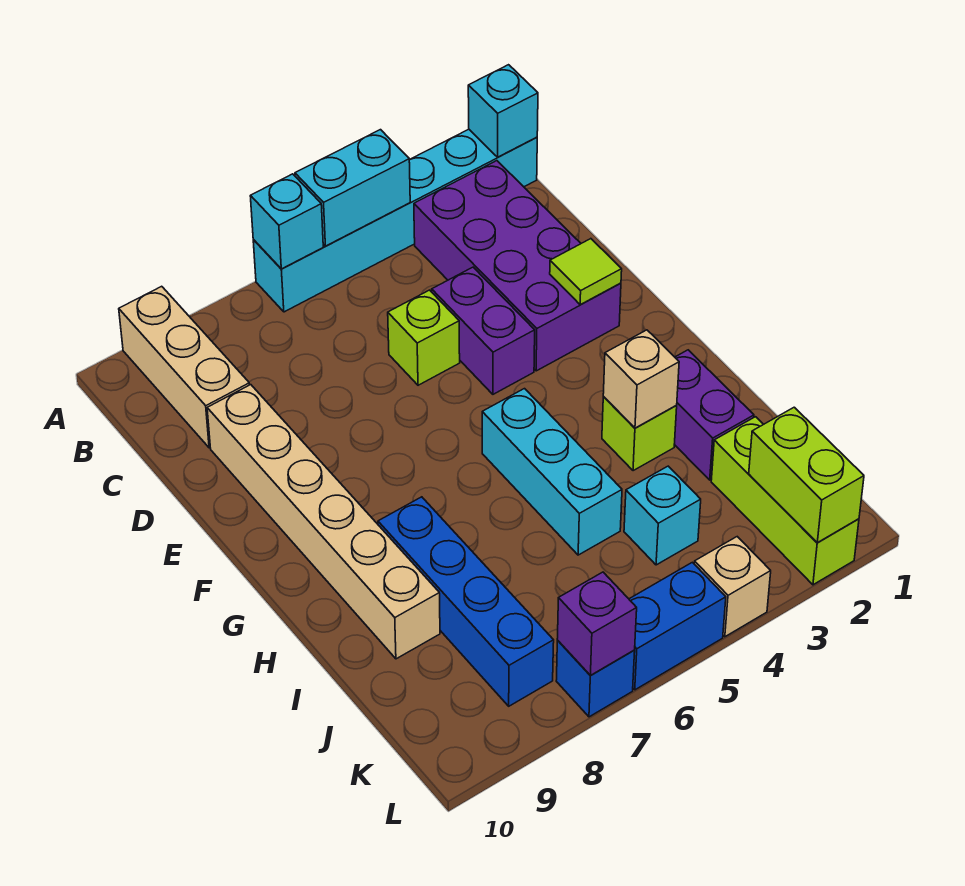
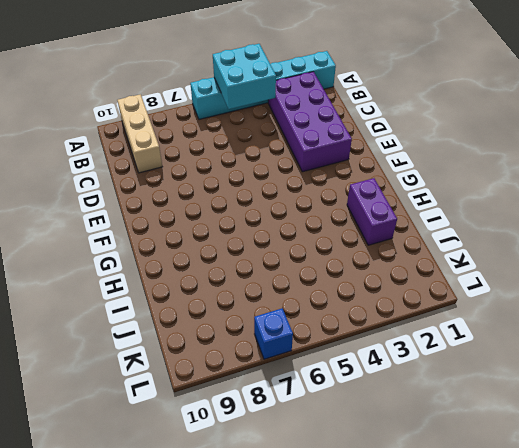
cyan brick A4:B5 level 2 -> cyan brick A4:A5 level 2
none -> purple brick D4:E4 level 1
none -> lime brick D5 level 1
none -> tan brick D9:I9 level 1

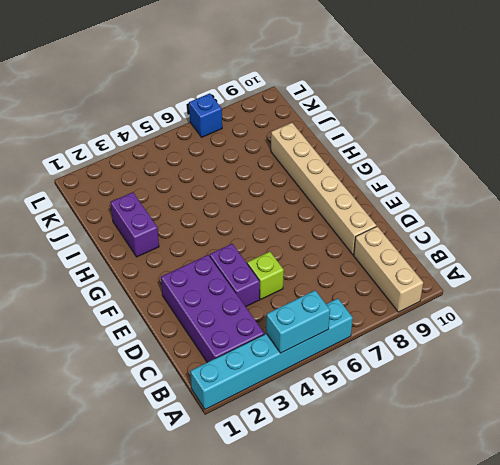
none -> cyan brick G5:I5 level 1
none -> lime brick H3 level 1
none -> blue brick H8:K8 level 1

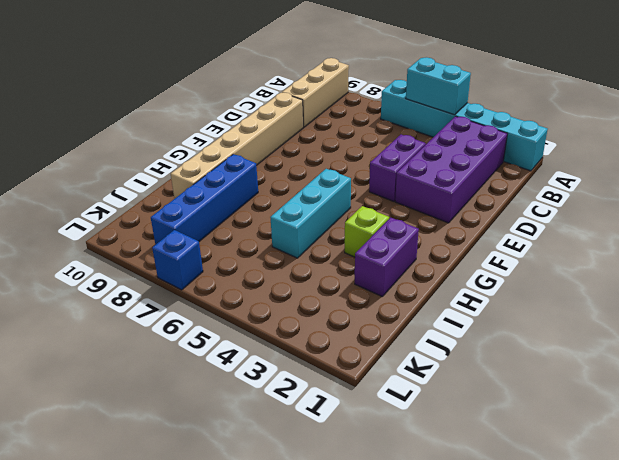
none -> lime brick D5 level 1
none -> lime brick J2:L2 level 1
none -> cyan brick J4 level 1

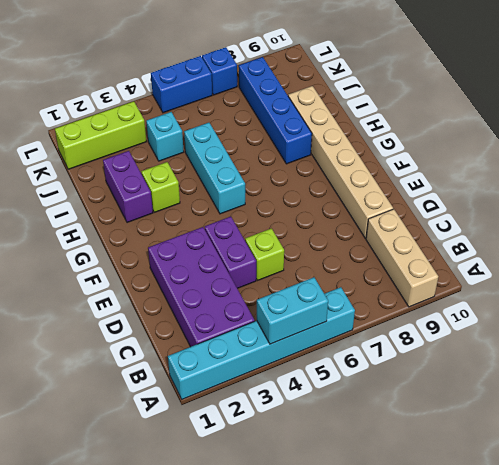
lime brick K1:K3 level 1 -> lime brick J2:L2 level 1
none -> tan brick L4 level 1
none -> cyan brick A1 level 2
none -> cyan brick A6 level 2

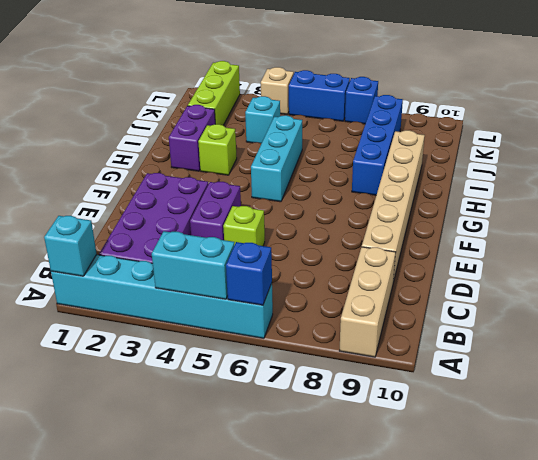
blue brick A6 level 2 -> cyan brick A6 level 2
none -> lime tile E2 level 2
none -> tan brick H3 level 2
none -> lime brick K2:L2 level 2

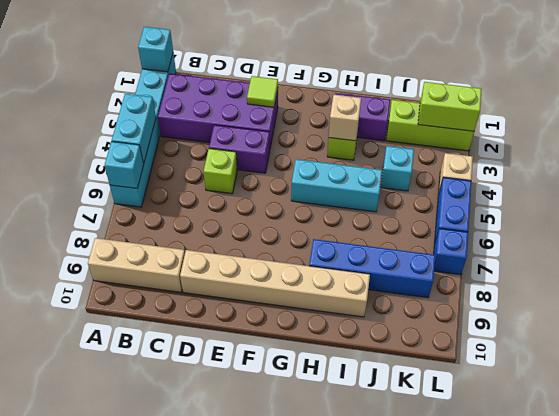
none -> purple brick L7 level 2

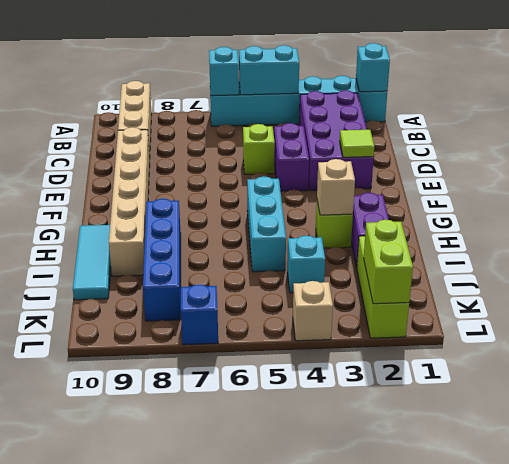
cyan tile H10:J10 level 1 -> none
none -> blue brick L5:L6 level 1
none -> purple brick L7 level 2

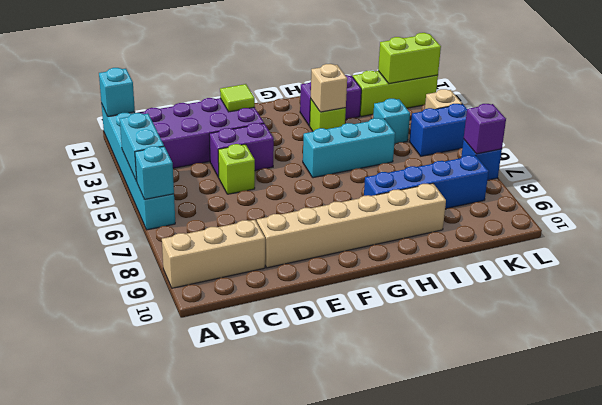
blue brick K5:L5 level 1 -> blue brick L5:L6 level 1

